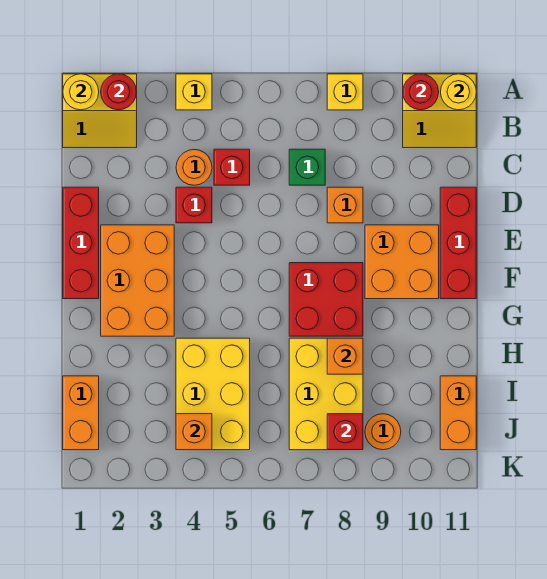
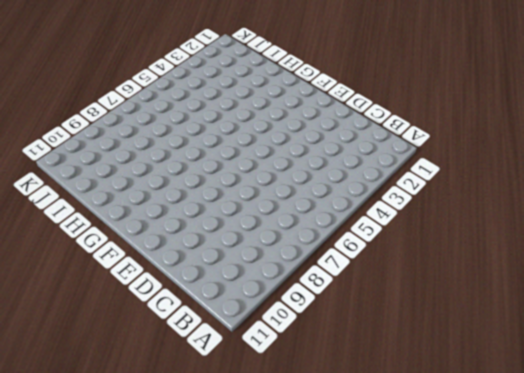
none -> yellow slope A1:B2 level 1 top A
none -> yellow brick A4 level 1
none -> yellow brick A8 level 1

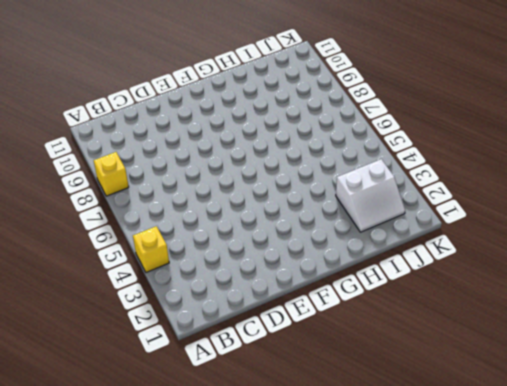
white slope I2:J3 level 1 top 3 -> none
none -> yellow slope A1:B2 level 1 top A
none -> yellow slope A10:B11 level 1 top A
none -> orange round brick C4 level 1

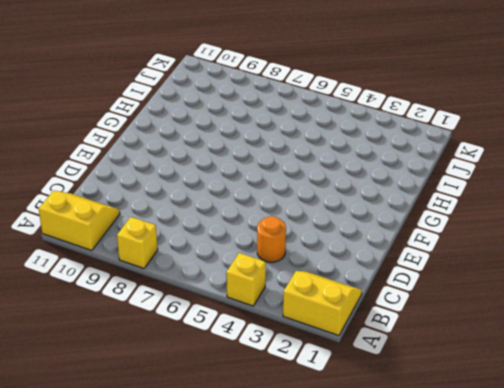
none -> red brick C5 level 1
none -> green brick C7 level 1
none -> red brick D1:F1 level 1

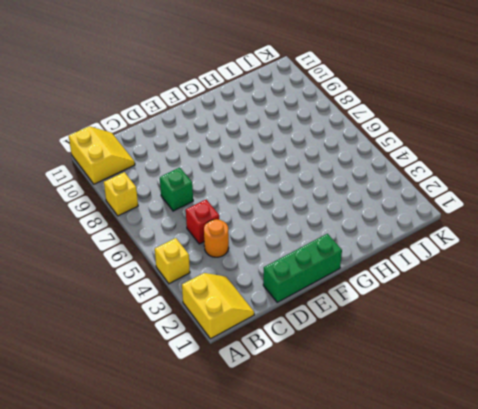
green brick D1:F1 level 1 -> red brick D1:F1 level 1
none -> red brick D4 level 1
none -> orange brick D8 level 1
none -> red brick D11:F11 level 1

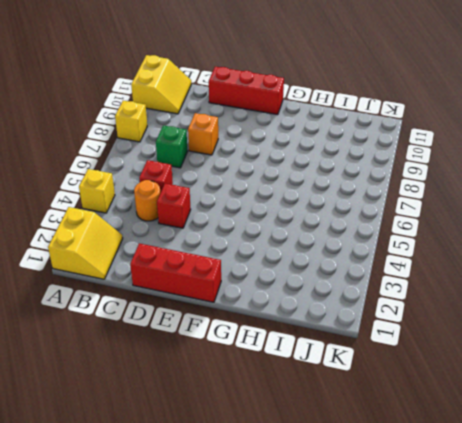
none -> orange brick E2:G3 level 1
none -> orange brick E9:F10 level 1
none -> red brick F7:G8 level 1

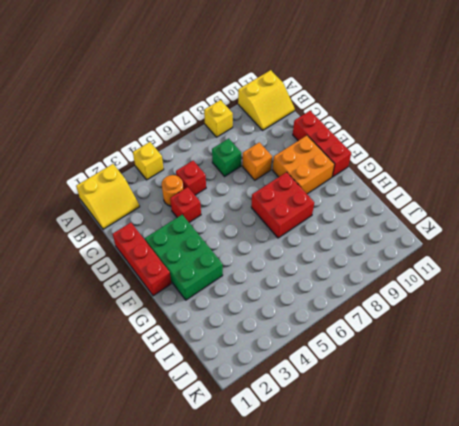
green brick E2:G3 level 1 -> orange brick E2:G3 level 1
none -> yellow brick H4:J5 level 1
none -> yellow brick H7:J8 level 1
none -> orange brick I1:J1 level 1

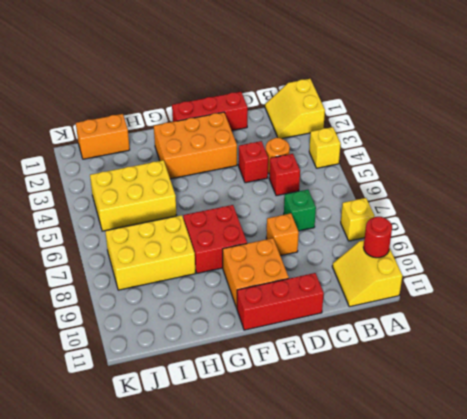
none -> orange brick I11:J11 level 1
none -> orange round brick J9 level 1
none -> yellow round brick A1 level 2

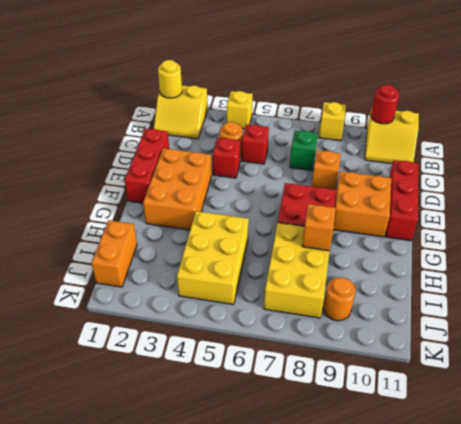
none -> orange brick I11:J11 level 1
none -> red round brick A2 level 2
none -> yellow round brick A11 level 2

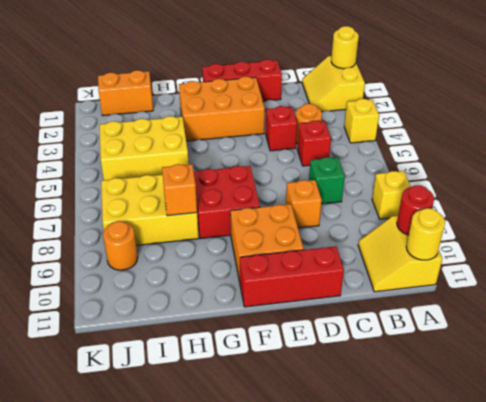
none -> orange brick I11:J11 level 1
none -> red round brick A2 level 2
none -> orange brick J4 level 2

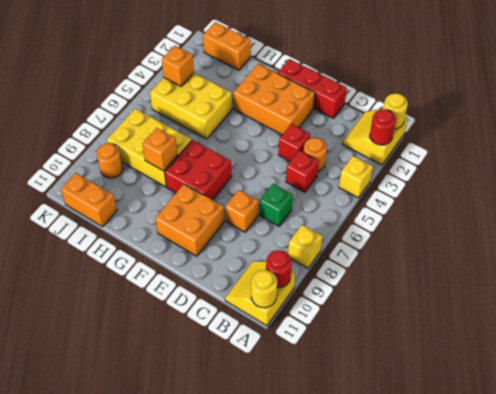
none -> red brick D11:F11 level 1
none -> red brick J8 level 2

